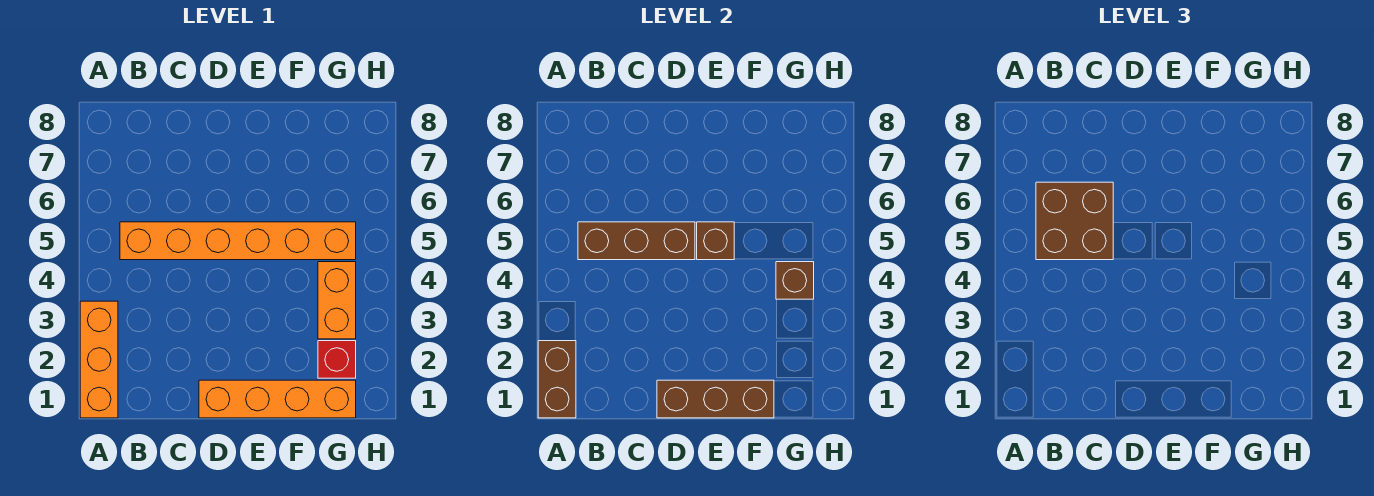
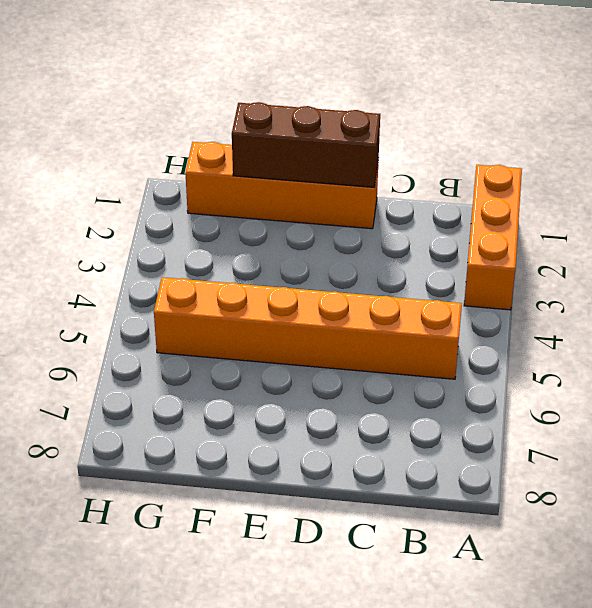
none -> red brick G2 level 1
none -> orange brick G3:G4 level 1

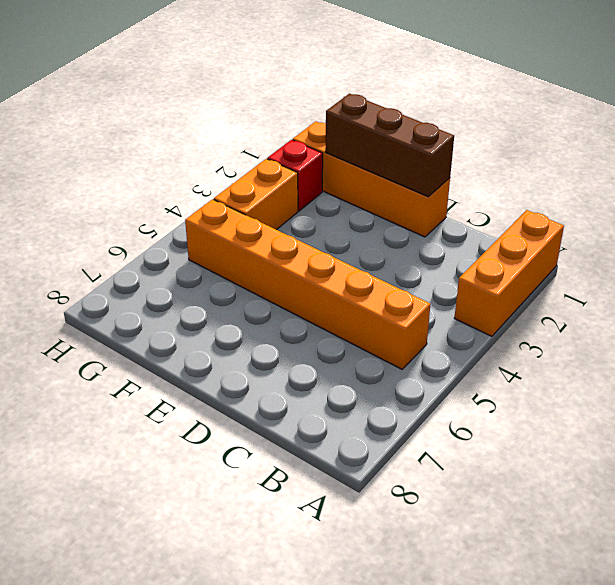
none -> brown brick A1:A2 level 2
none -> brown brick B5:D5 level 2

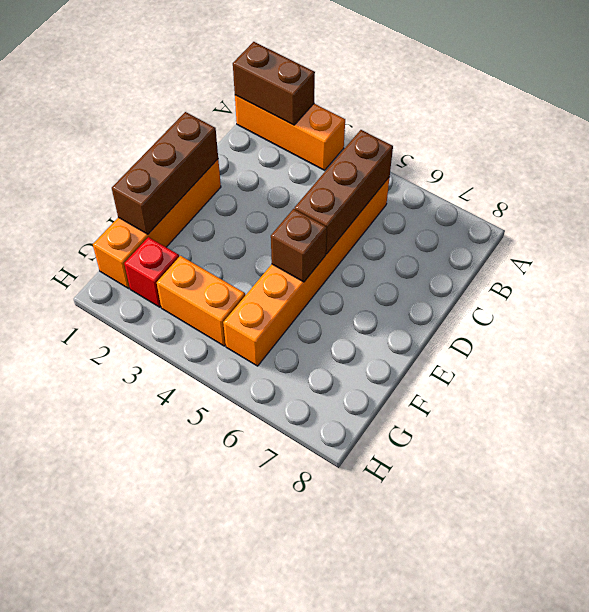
none -> brown brick G4 level 2
none -> brown brick B5:C6 level 3

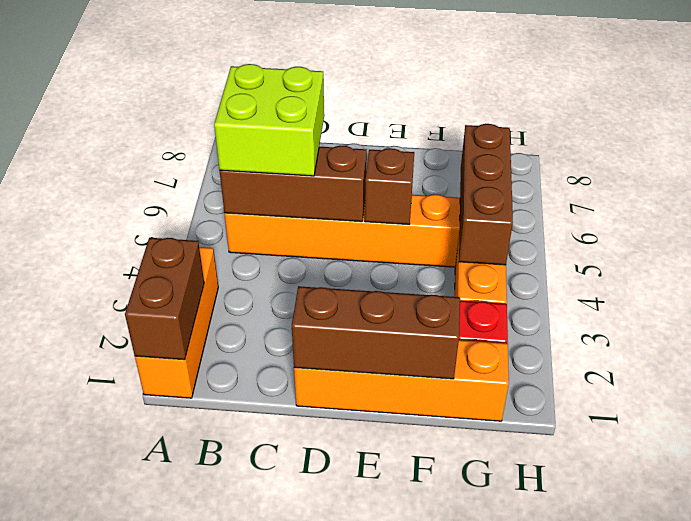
lime brick B5:C6 level 3 -> brown brick B5:C6 level 3
brown brick G4:G6 level 2 -> brown brick G4 level 2

